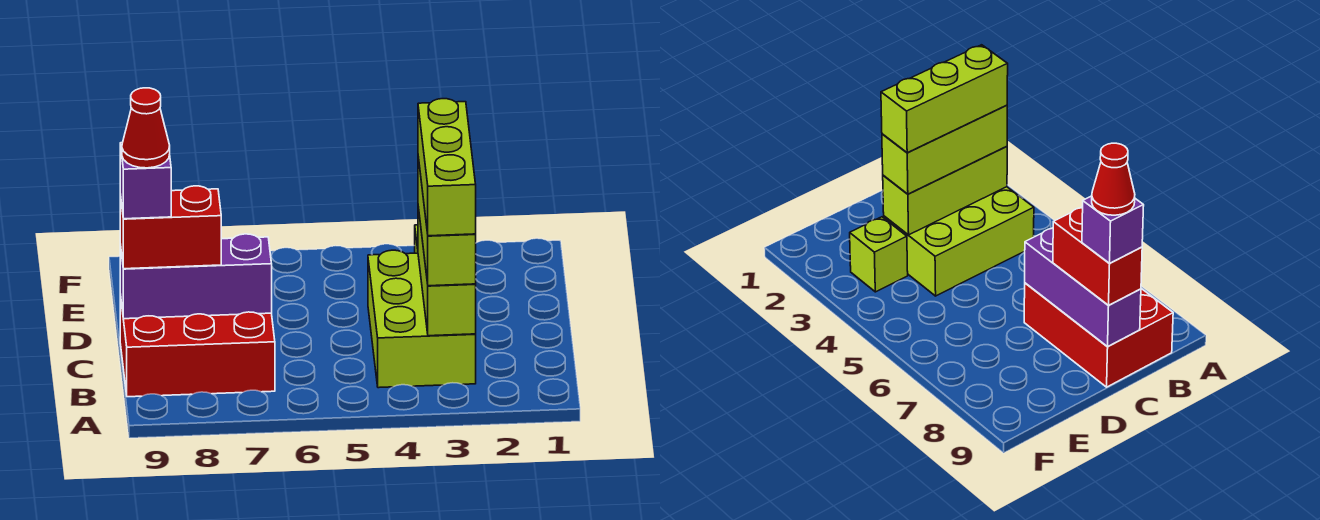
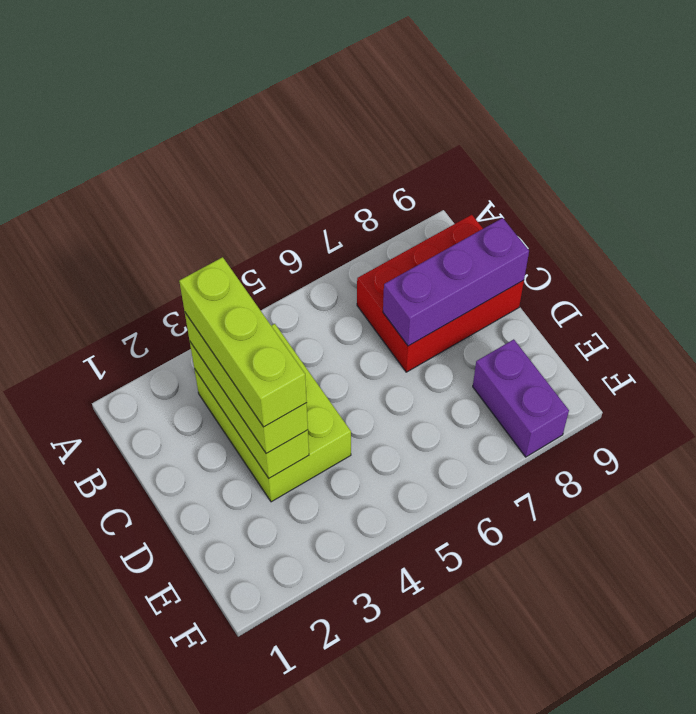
purple brick E8:F8 level 1 -> none
none -> lime brick E3 level 1
none -> red brick C8:C9 level 3

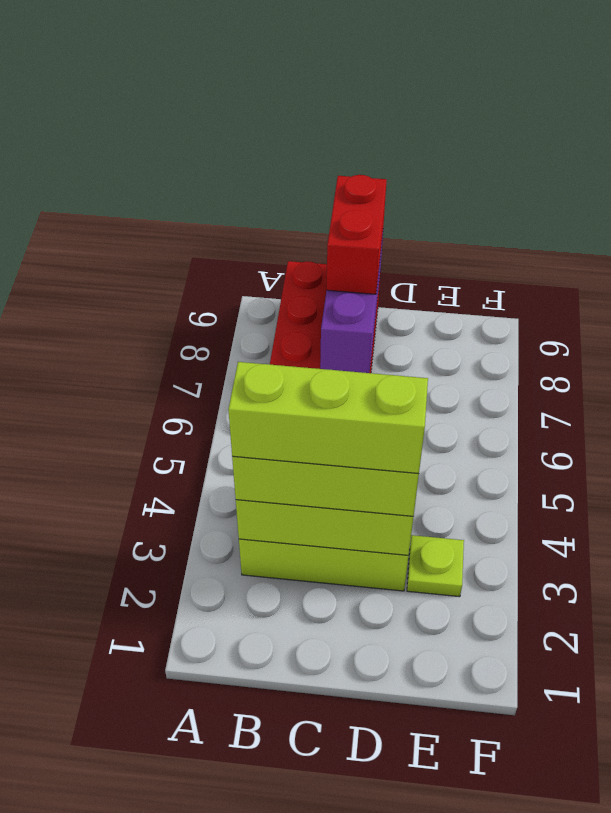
lime plate E3 level 1 -> lime brick E3 level 1
none -> purple brick C9 level 4
none -> red cone C9 level 5

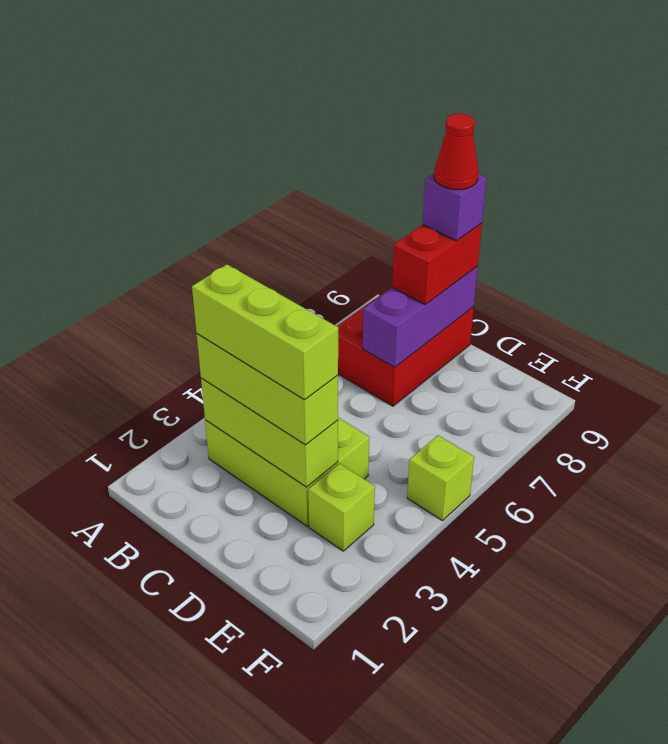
lime brick F5 level 1 -> none

